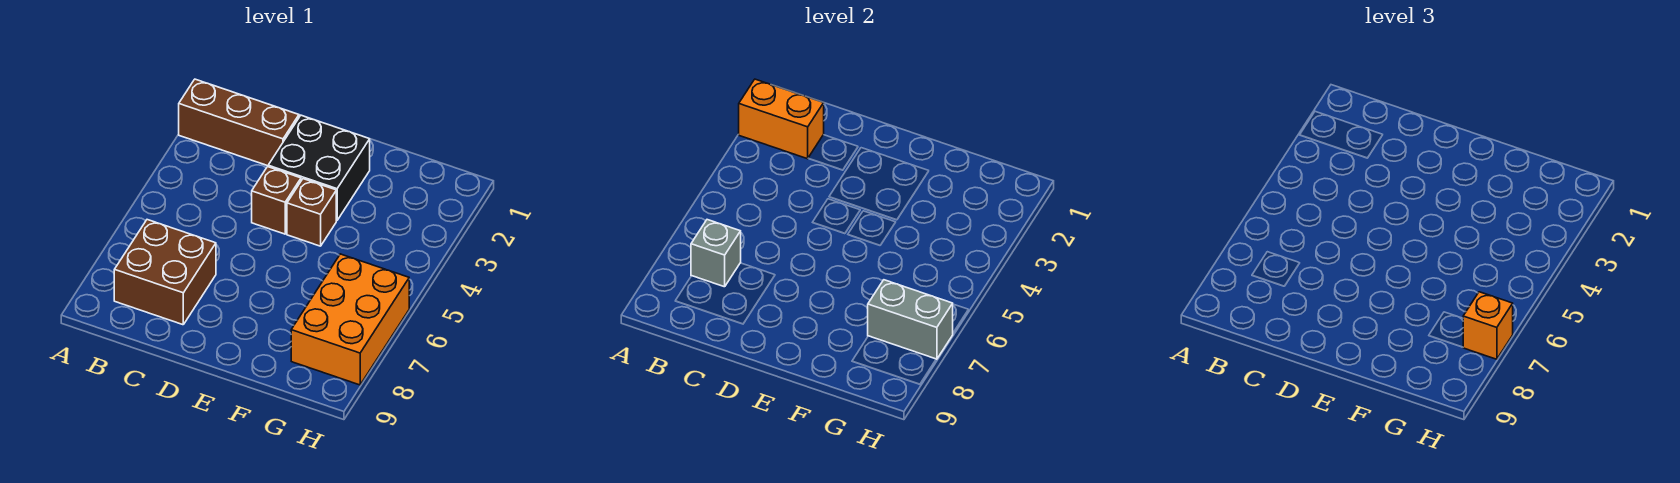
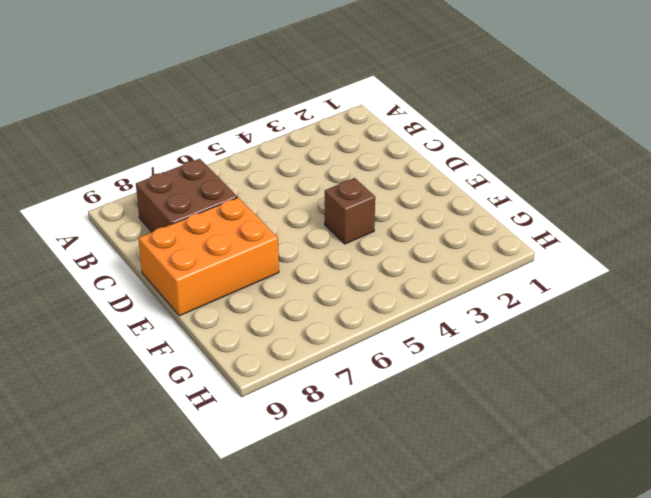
orange brick D7:E9 level 1 -> orange brick G6:H8 level 1
none -> brown brick A2:C2 level 1
none -> black brick D2:E3 level 1

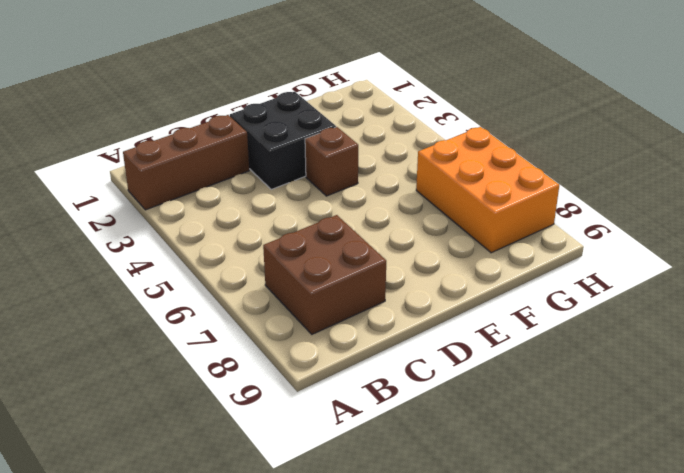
none -> brown brick D4 level 1
none -> orange brick A2:B2 level 2

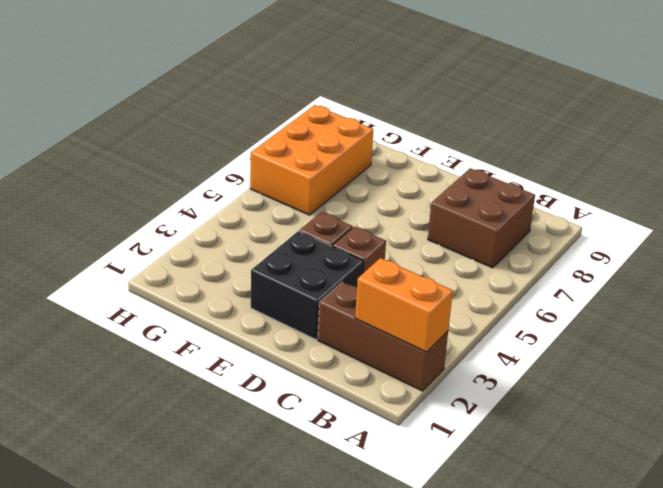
none -> grey brick B7 level 2
none -> grey brick G7:H7 level 2

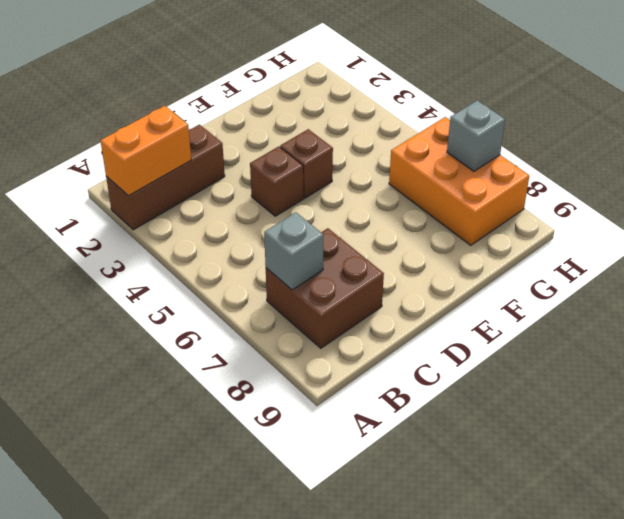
grey brick H7 level 2 -> grey brick G7:H7 level 2
none -> black brick D2:E3 level 1
none -> orange brick H7 level 3

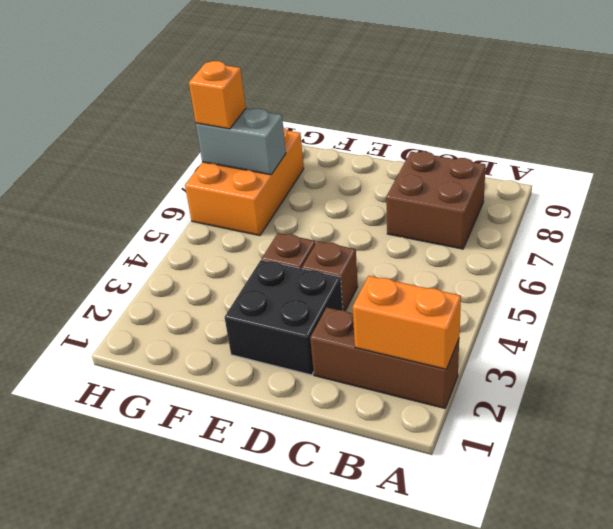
none -> grey brick B7 level 2

